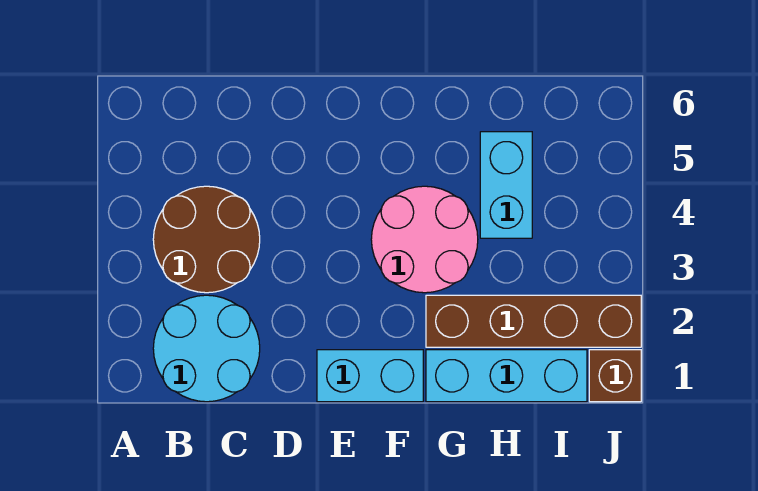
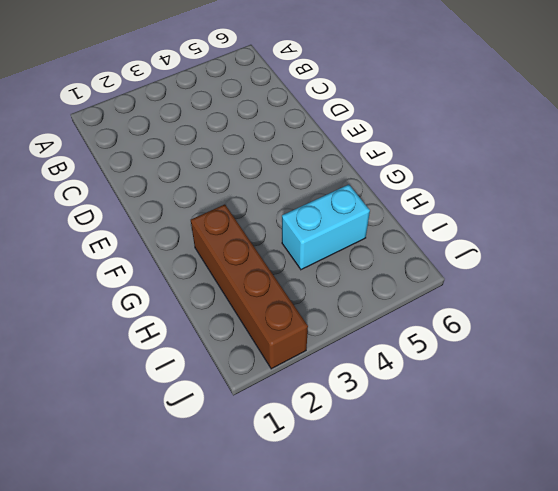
none -> cyan round brick B1:C2 level 1
none -> brown round brick B3:C4 level 1

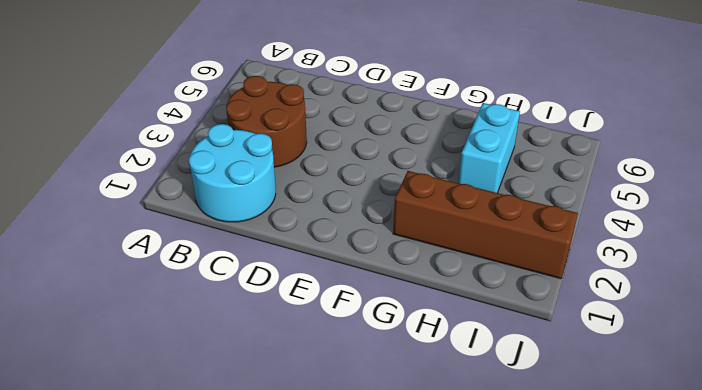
none -> cyan brick E1:F1 level 1
none -> pink round brick F3:G4 level 1

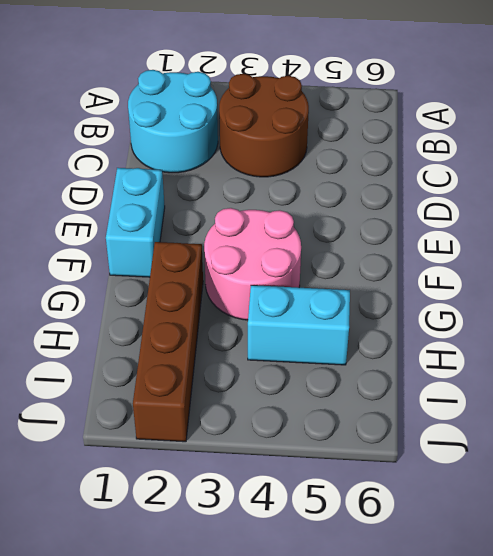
none -> cyan brick G1:I1 level 1
none -> brown brick J1 level 1

